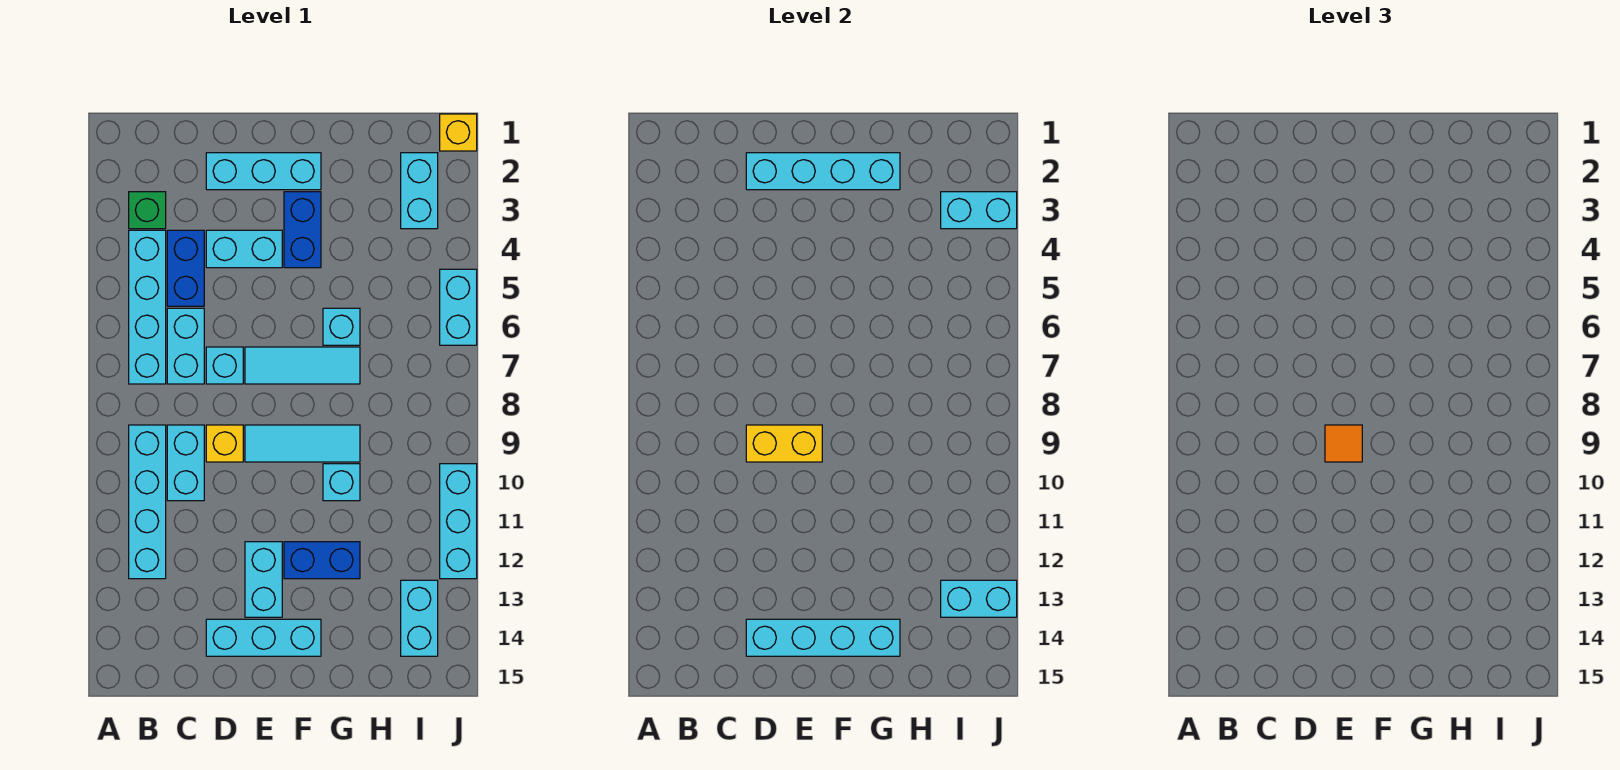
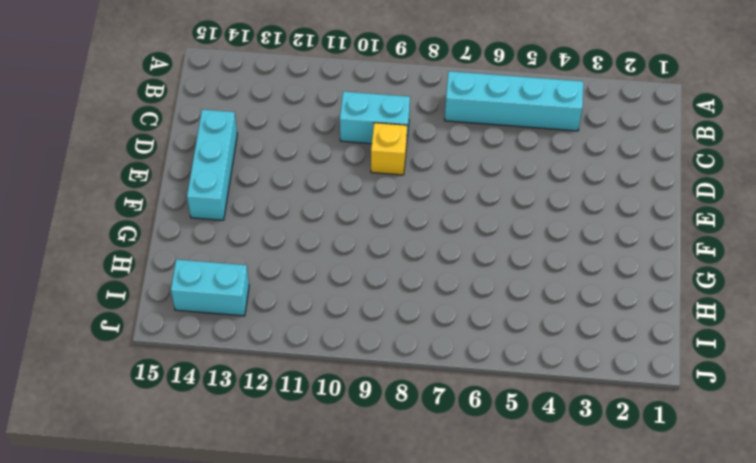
none -> green brick B3 level 1
none -> cyan brick B9:B12 level 1
none -> blue brick C4:C5 level 1

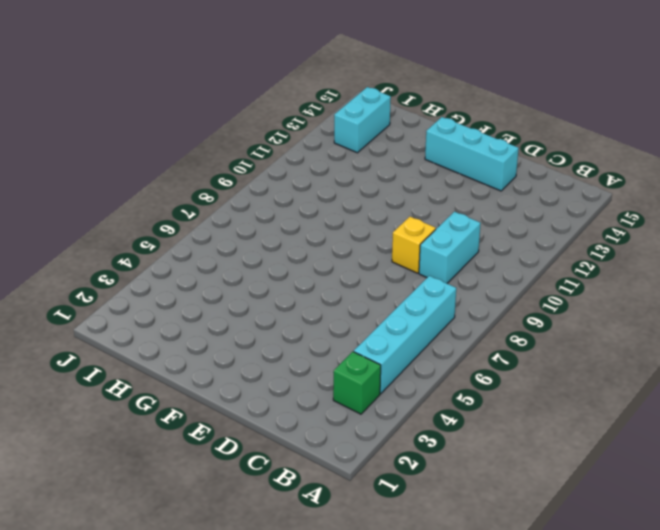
none -> cyan brick B9:B12 level 1
none -> blue brick C4:C5 level 1
none -> cyan brick C6:C7 level 1

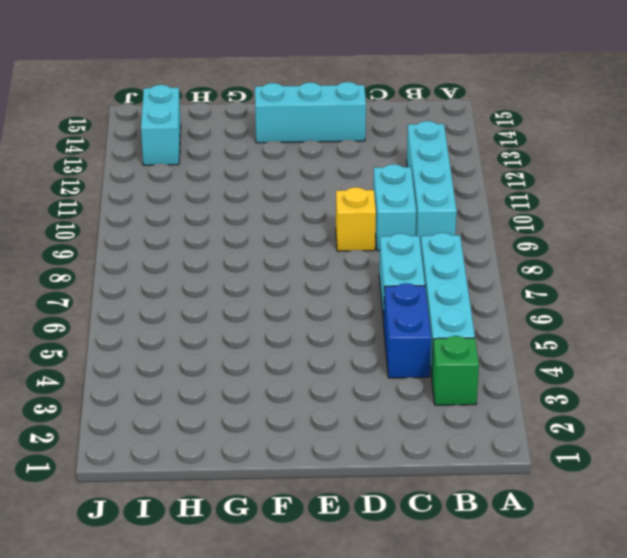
none -> cyan brick D2:F2 level 1
none -> cyan brick D4:E4 level 1
none -> cyan brick D7 level 1

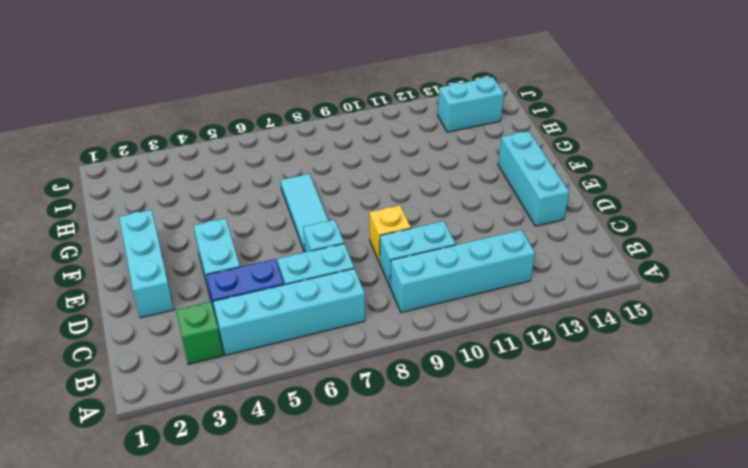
none -> cyan tile E9:G9 level 1
none -> cyan brick E12:E13 level 1
none -> blue brick F3:F4 level 1

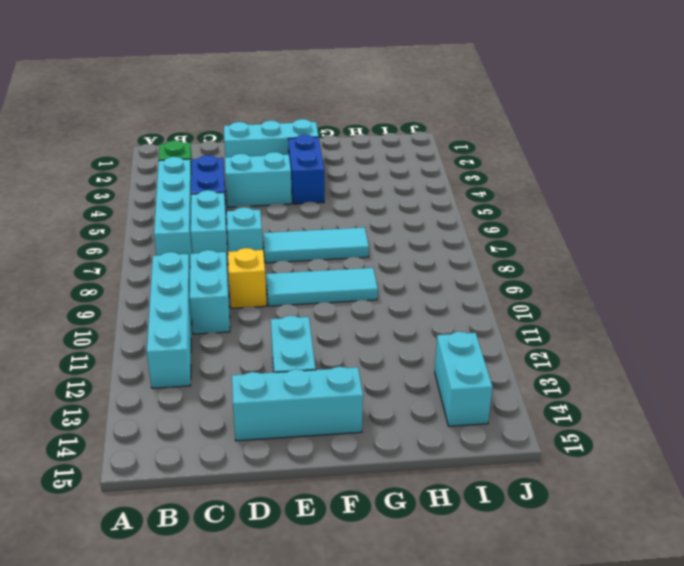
none -> blue brick F12:G12 level 1
none -> cyan brick G6 level 1
none -> cyan brick G10 level 1

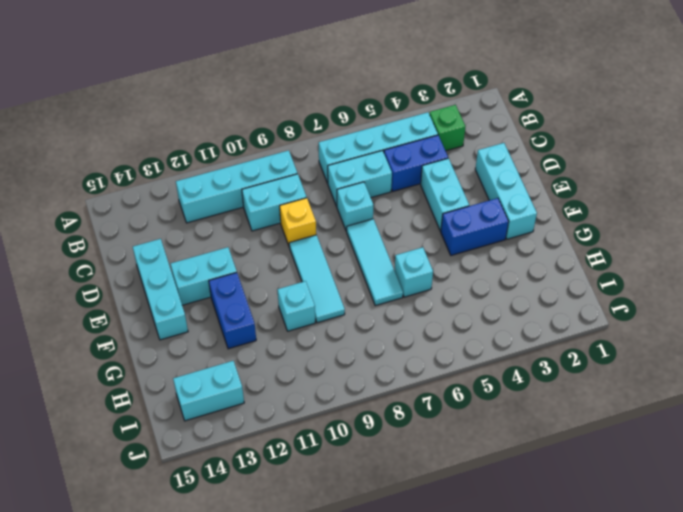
none -> cyan brick I2:I3 level 1
none -> yellow brick J1 level 1
none -> cyan brick J5:J6 level 1

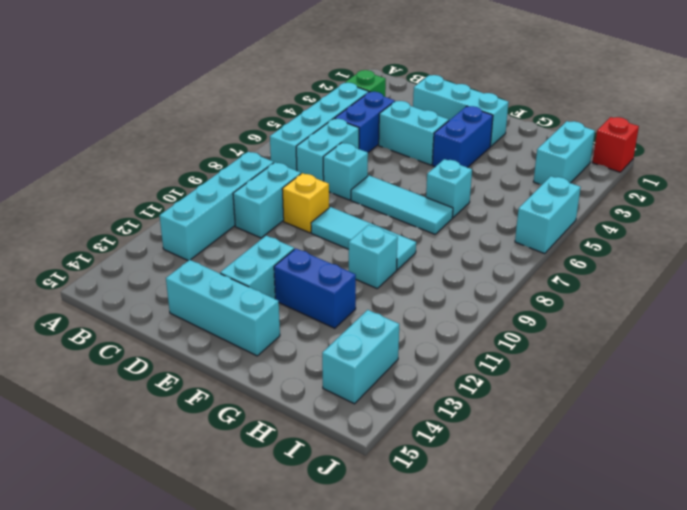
red brick J1 level 1 -> yellow brick J1 level 1
none -> cyan brick J10:J12 level 1
none -> cyan brick D2:G2 level 2
none -> yellow brick D9:E9 level 2

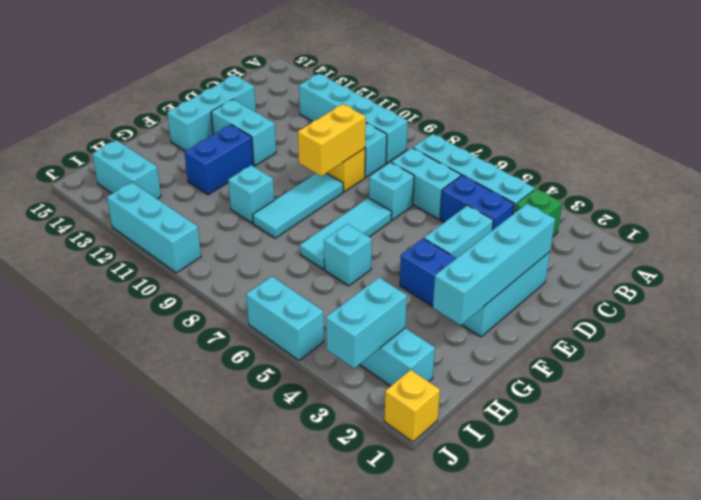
none -> cyan brick D14:G14 level 2
none -> cyan brick I13:J13 level 2
none -> orange tile E9 level 3

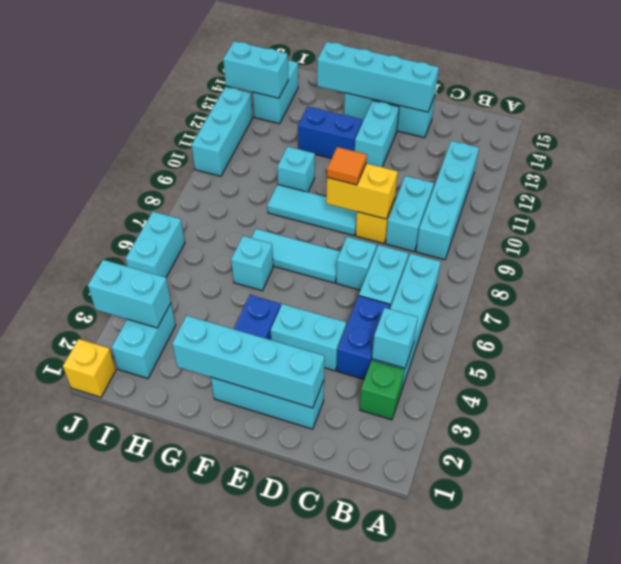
cyan brick B4 level 2 -> none

